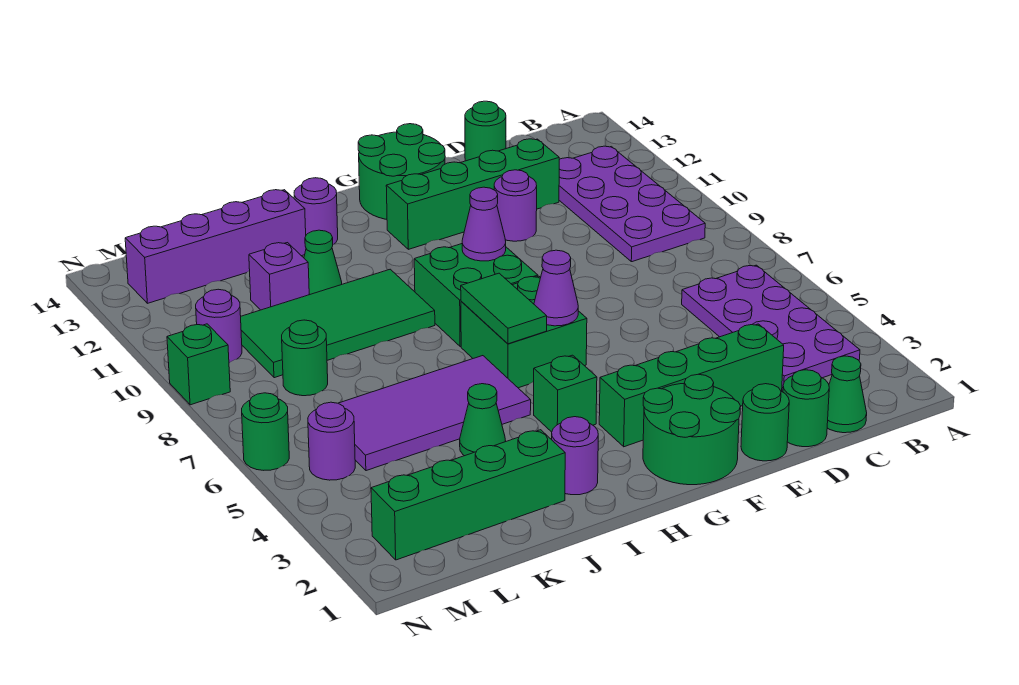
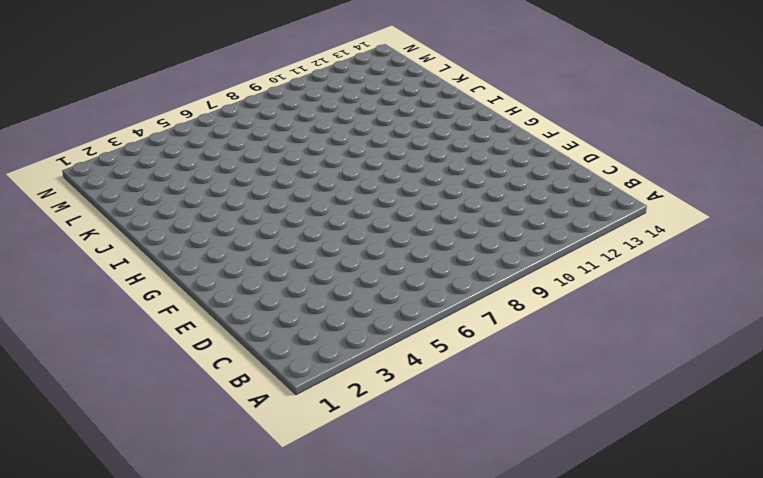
none -> purple plate B3:C6 level 1
none -> purple plate B9:C12 level 1
none -> green cone C1 level 1
none -> green round brick D1 level 1

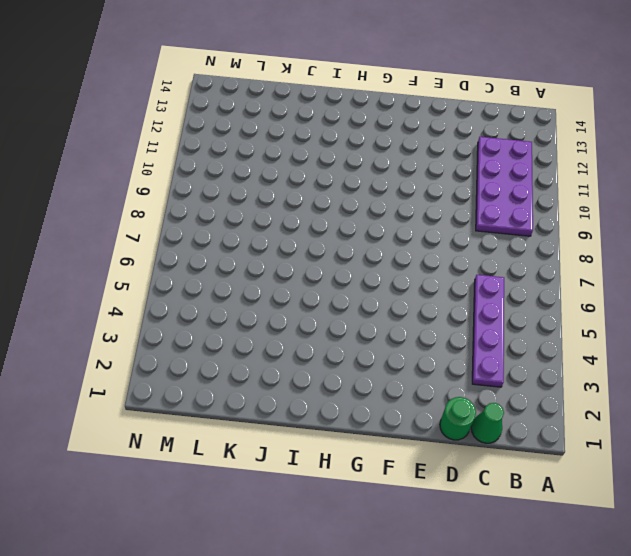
purple plate C3:C6 level 1 -> purple plate B3:C6 level 1
none -> green brick D3:G3 level 1
none -> green brick D12:G12 level 1
none -> green round brick D14 level 1
none -> green round brick E1 level 1

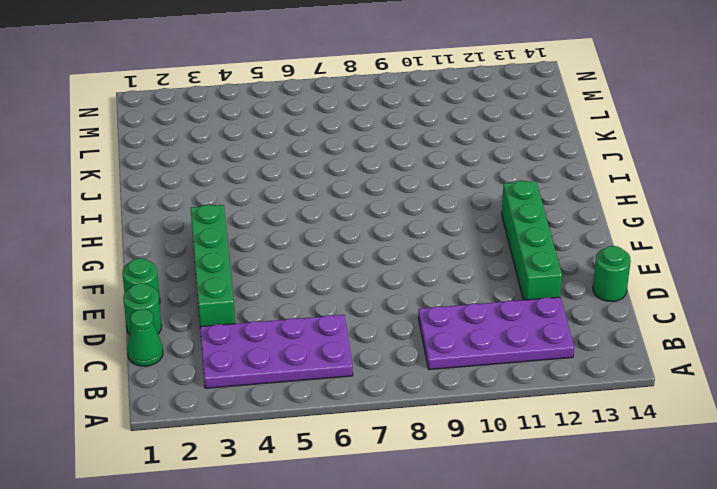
none -> purple round brick E11 level 1
none -> green round brick F1:G2 level 1
none -> green round brick F13:G14 level 1
none -> green brick G6:H7 level 1

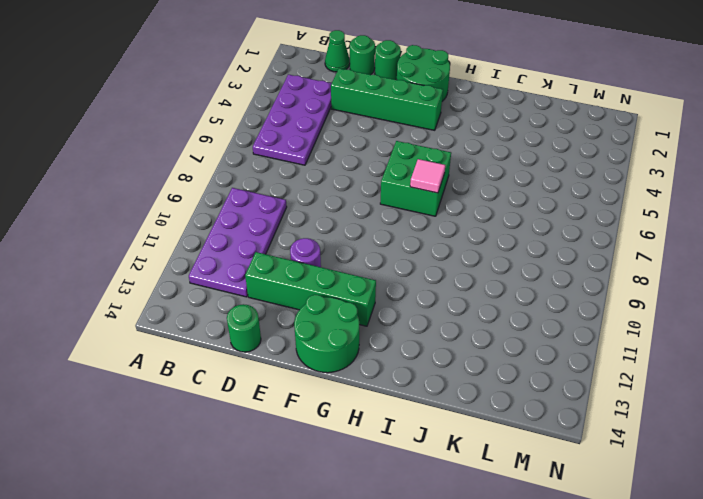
pink tile H7 level 2 -> green tile H6:H7 level 2
none -> green brick G8:H9 level 1
none -> green brick H4 level 1
none -> purple round brick I2 level 1
none -> purple tile I5:L6 level 1

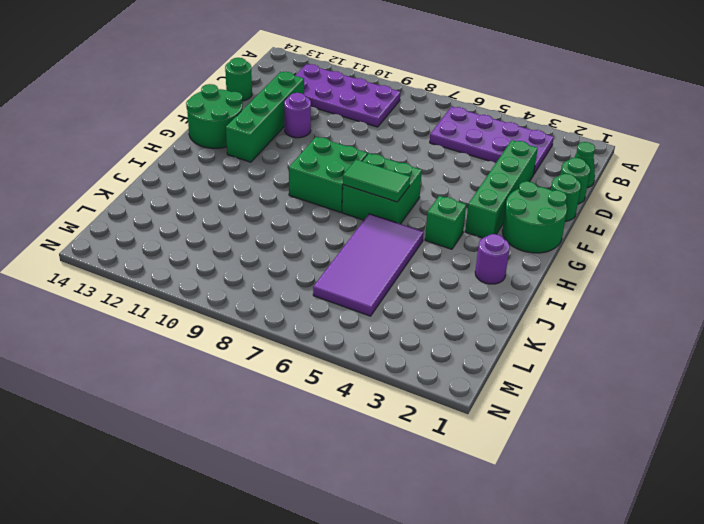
none -> green tile I9:L10 level 1
none -> purple round brick I13 level 1
none -> green brick J2:M2 level 1
none -> green cone J4 level 1

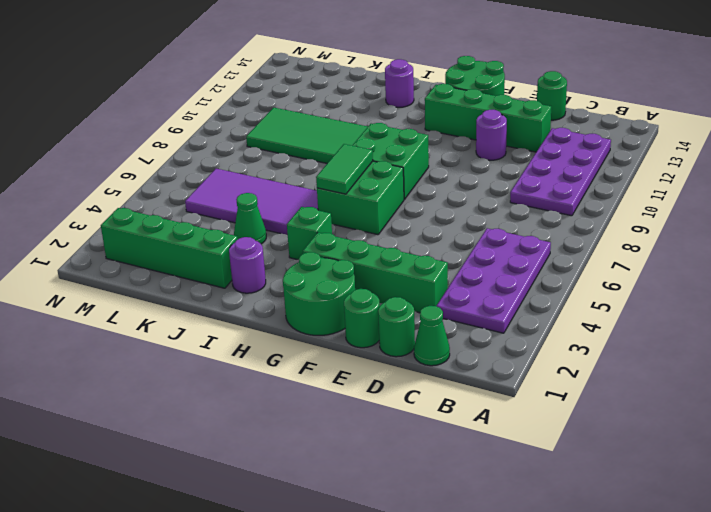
none -> green cone J11 level 1
none -> purple brick J13:M13 level 1
none -> purple brick K11 level 1
none -> green round brick L8 level 1

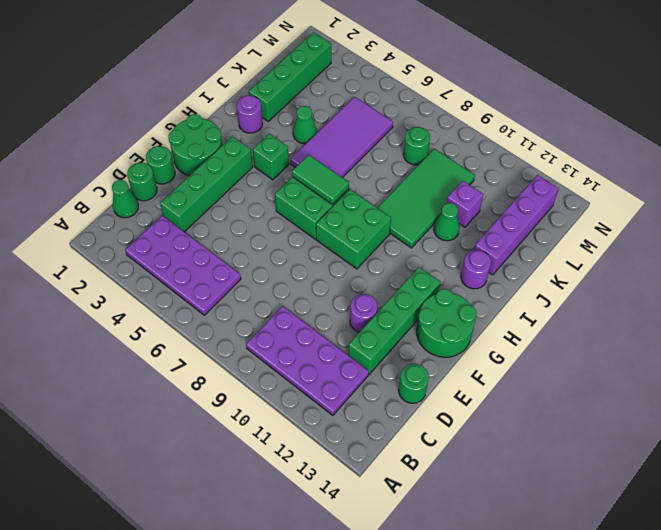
none -> purple round brick M5 level 1
none -> purple round brick M10 level 1
none -> green round brick N6 level 1
none -> green brick N9 level 1

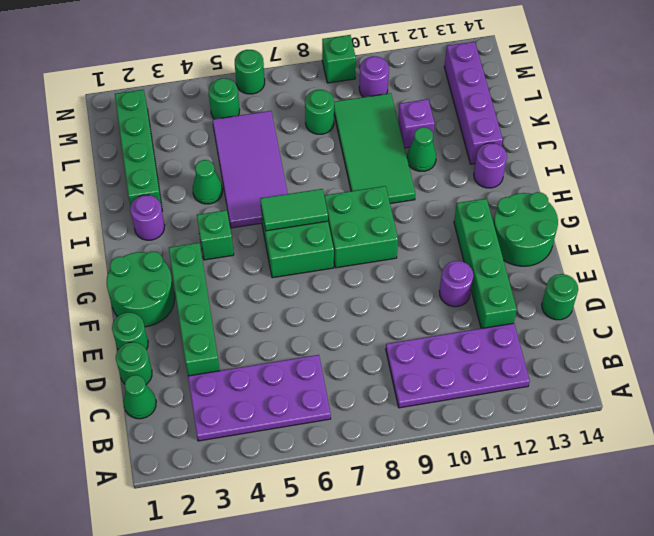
green round brick M5 level 1 -> purple round brick M5 level 1
none -> purple cone G6 level 2
none -> purple cone G9 level 2

